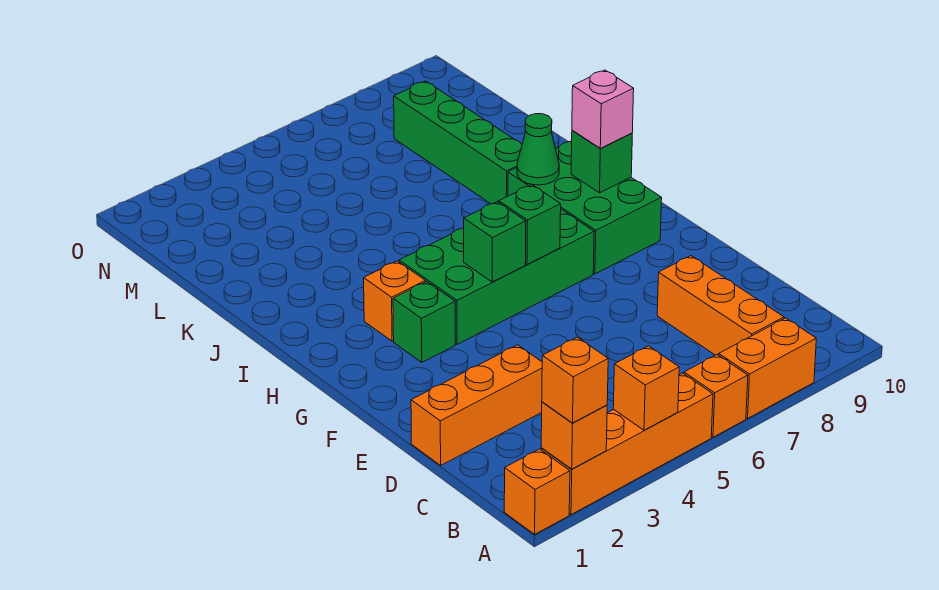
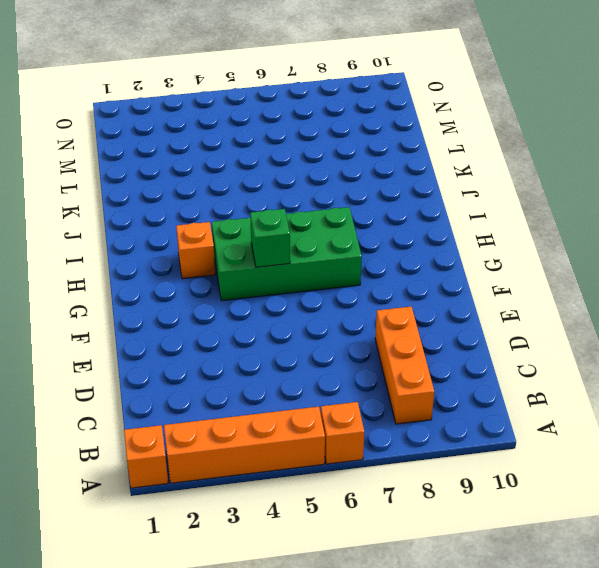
none -> orange brick A7:A8 level 1
none -> orange brick D1:D3 level 1
none -> green brick G3 level 1

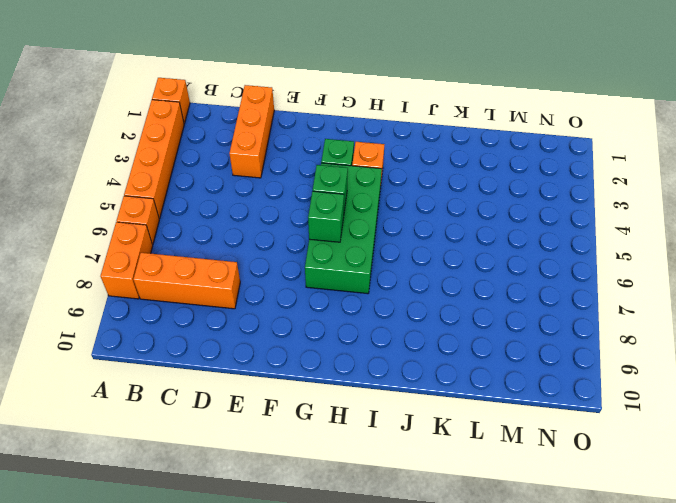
none -> green brick G8:I9 level 1
none -> green brick J8:M8 level 1
none -> orange brick A2 level 2

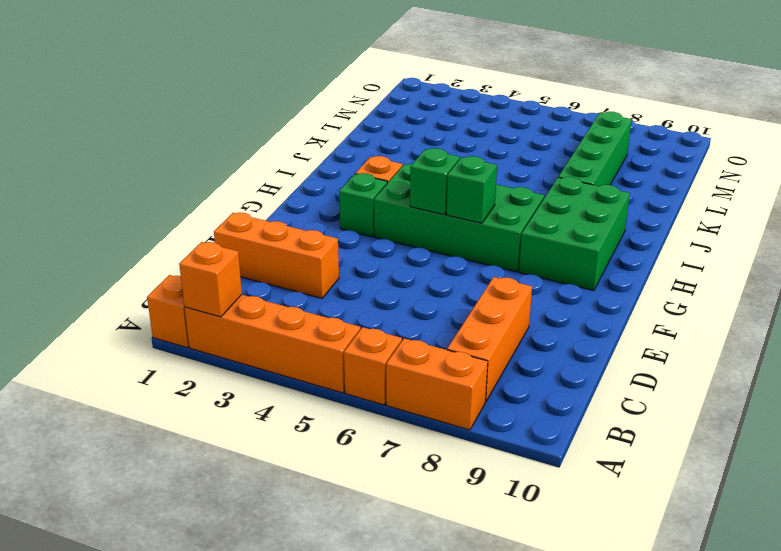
none -> orange brick A4 level 2
none -> green brick H9 level 2
none -> green cone I8 level 2

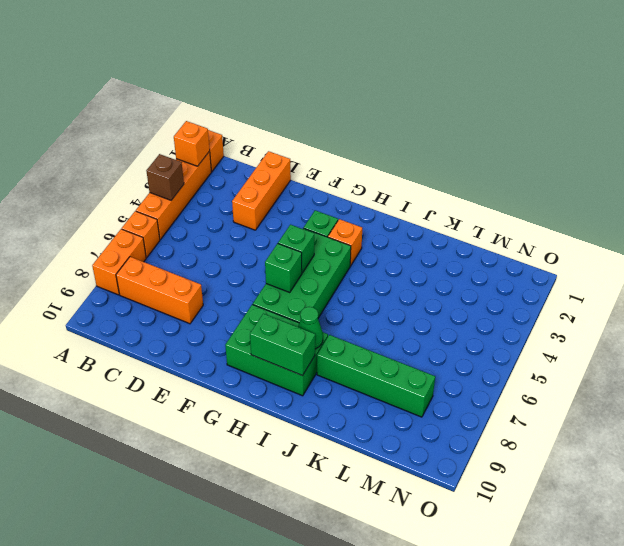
brown brick A4 level 2 -> orange brick A4 level 2
green brick H9:I9 level 2 -> green brick H9 level 2
none -> orange brick A2 level 3
none -> pink brick H9 level 3

